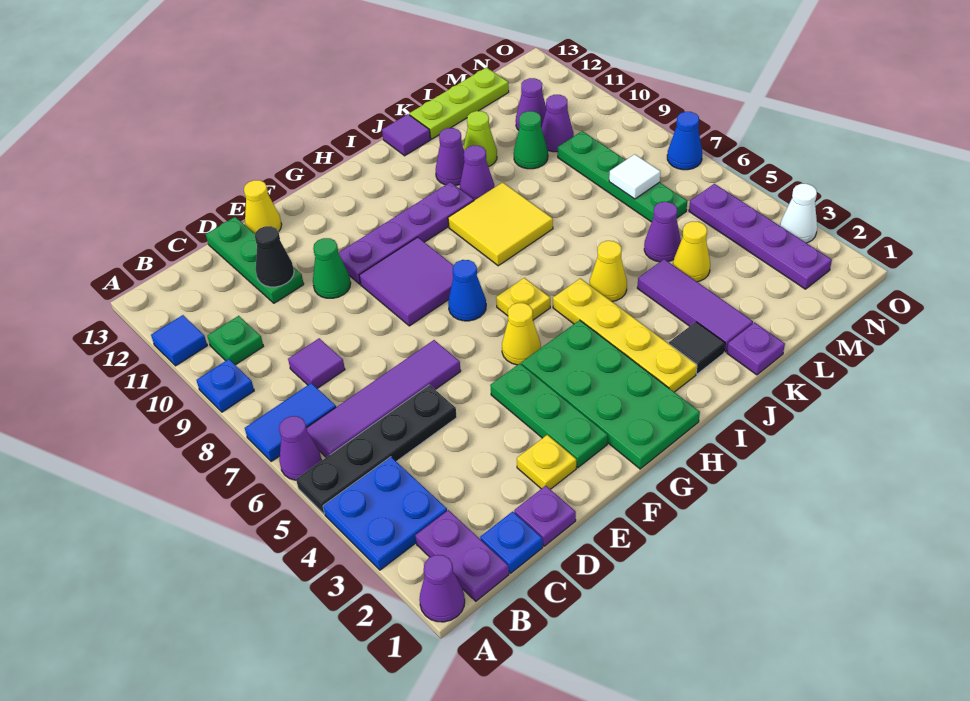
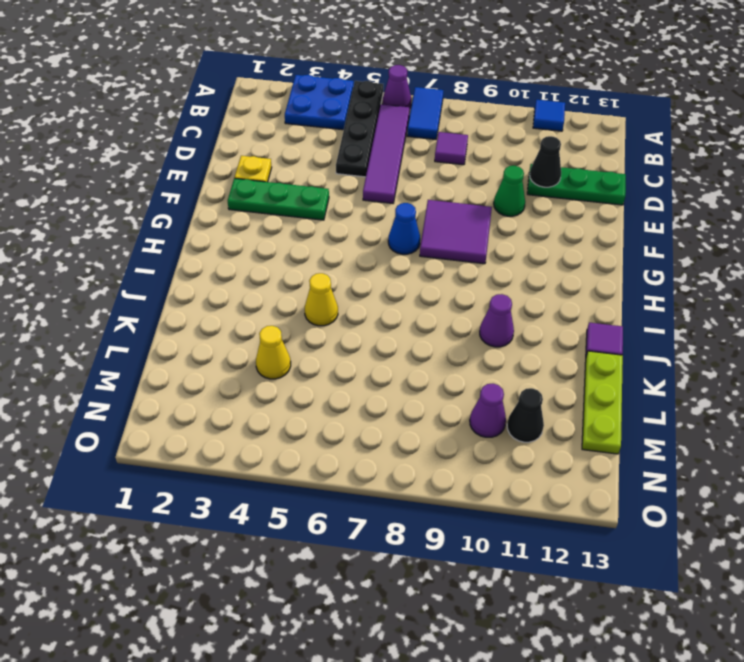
black cone M11 level 1 -> purple cone M11 level 1
none -> purple cone A1 level 1
none -> blue plate A9 level 1
none -> purple plate B1:B2 level 1
none -> green plate B10 level 1

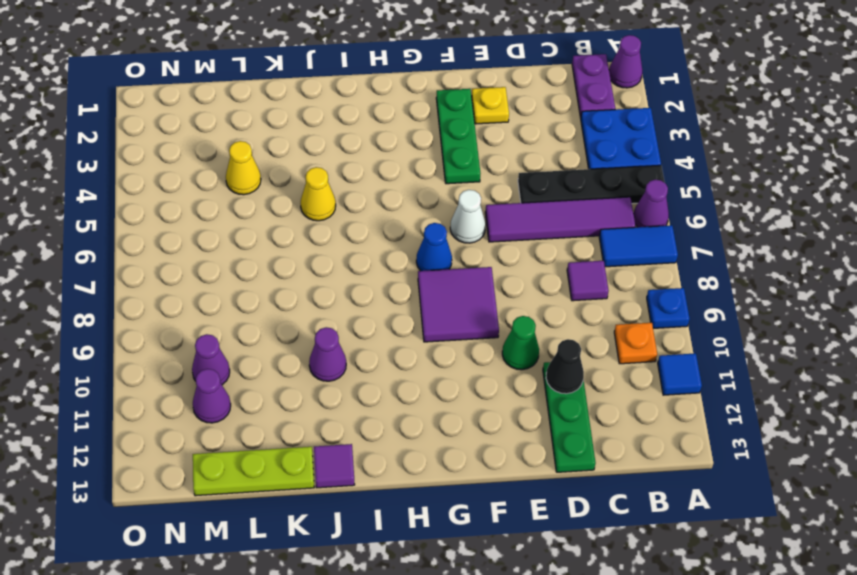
orange plate B10 level 1 -> green plate B10 level 1
white cone F6 level 1 -> white cone O3 level 1
none -> blue plate C1 level 1
none -> purple plate D1 level 1
none -> yellow cone E13 level 1
none -> purple plate F10:I10 level 1

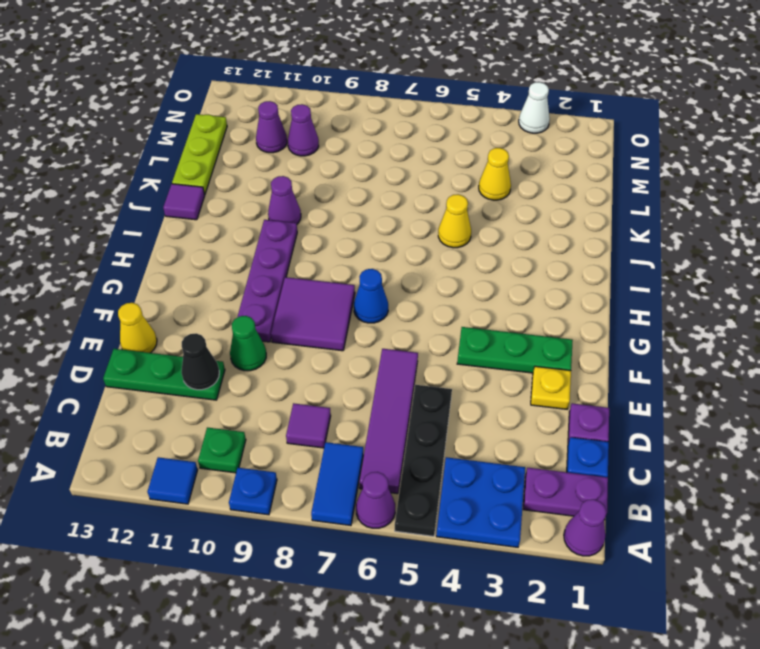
none -> green plate G1:H4 level 1
none -> yellow cone G5 level 1
none -> yellow plate H6 level 1
none -> yellow plate I2:I5 level 1

